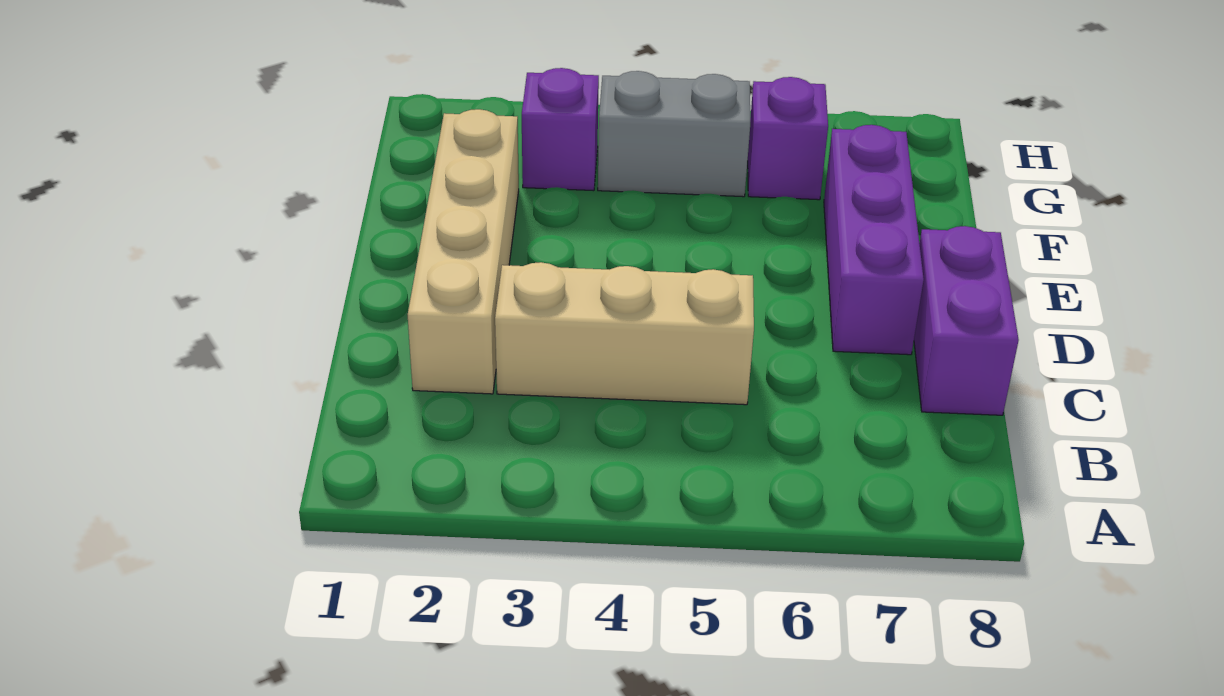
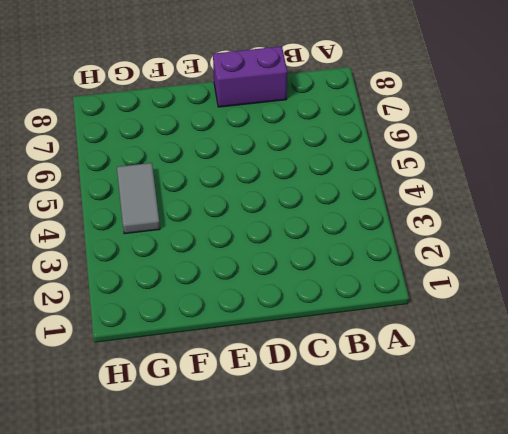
grey tile G4:G5 level 1 -> grey brick G4:G5 level 1
none -> tan brick C2:F2 level 1
none -> tan brick C3:C5 level 1

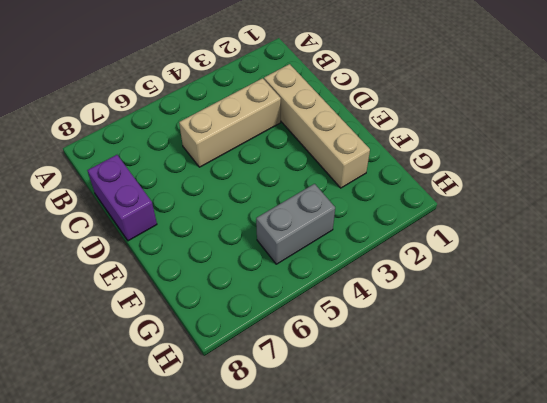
none -> purple brick D7:F7 level 1
none -> purple brick G3 level 1

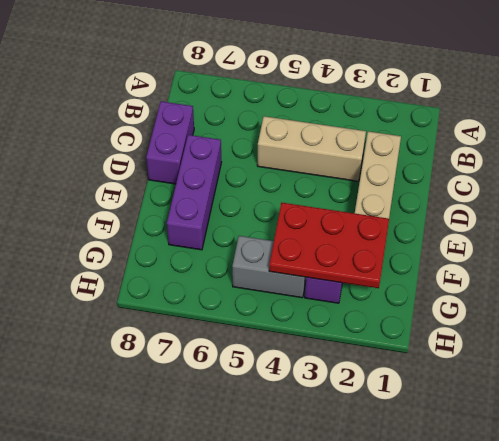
red plate F2:G4 level 2 -> none
none -> purple brick G6 level 1

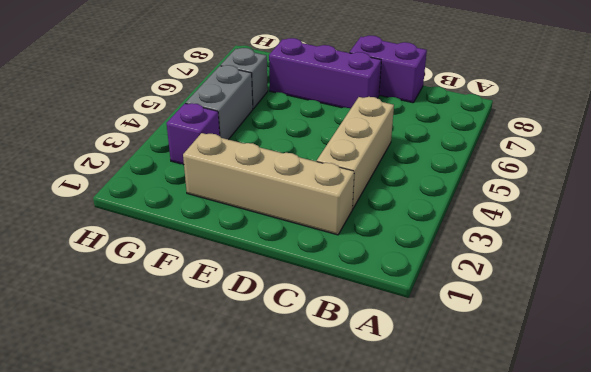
grey brick G6 level 1 -> purple brick G6 level 1

